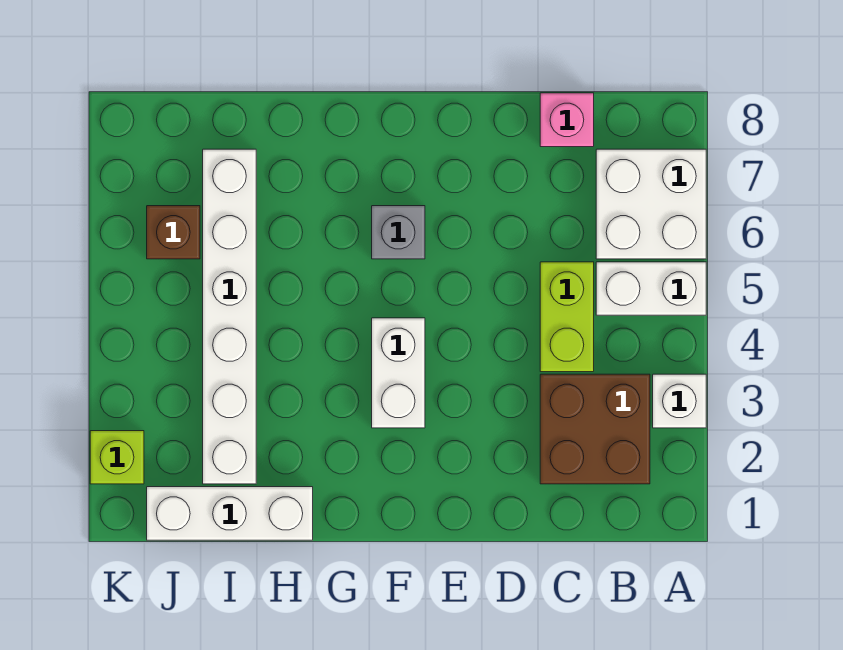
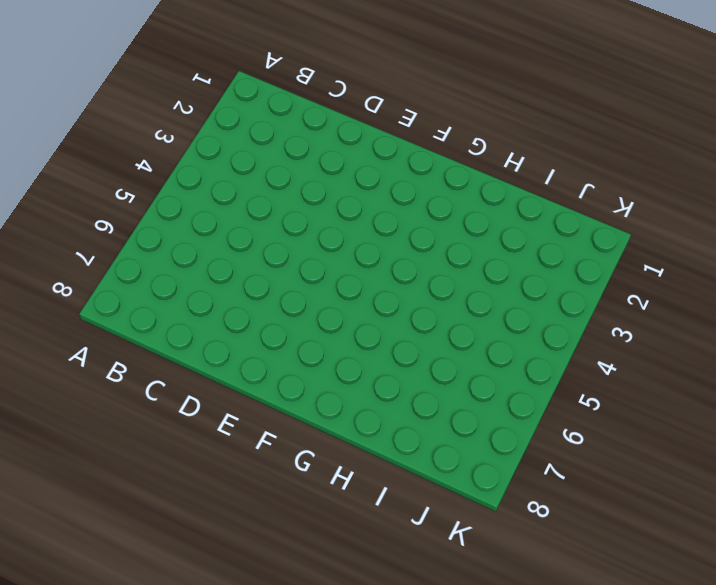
none -> white brick A3 level 1
none -> white brick A5:B5 level 1
none -> white brick A6:B7 level 1

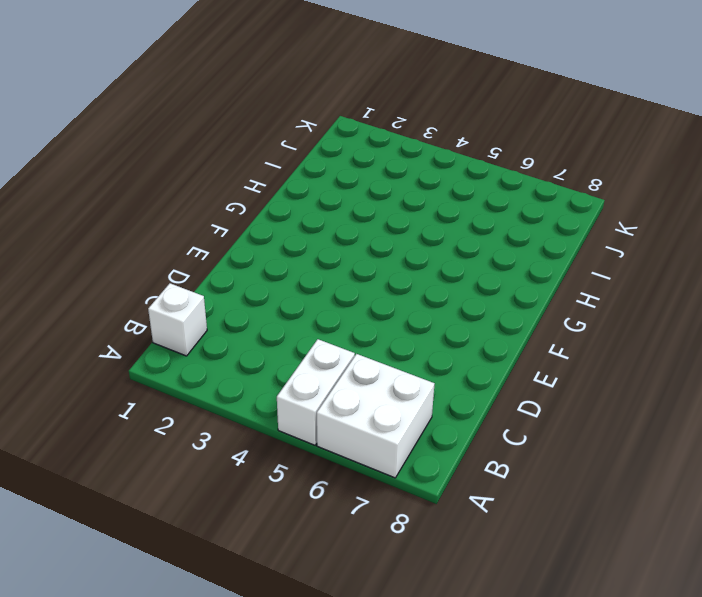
white brick B1 level 1 -> white brick A3 level 1
none -> brown brick B2:C3 level 1
none -> lime brick C4:C5 level 1
none -> pink brick C8 level 1

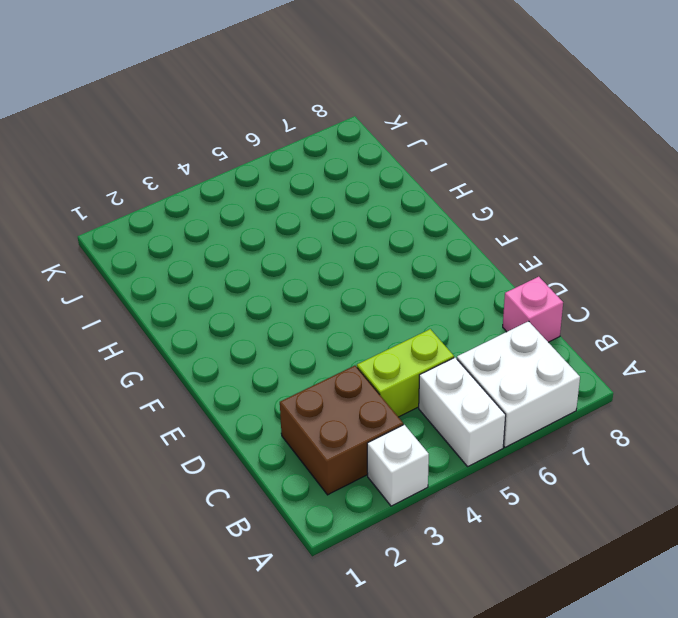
none -> white brick F3:F4 level 1
none -> grey brick F6 level 1
none -> white brick H1:J1 level 1

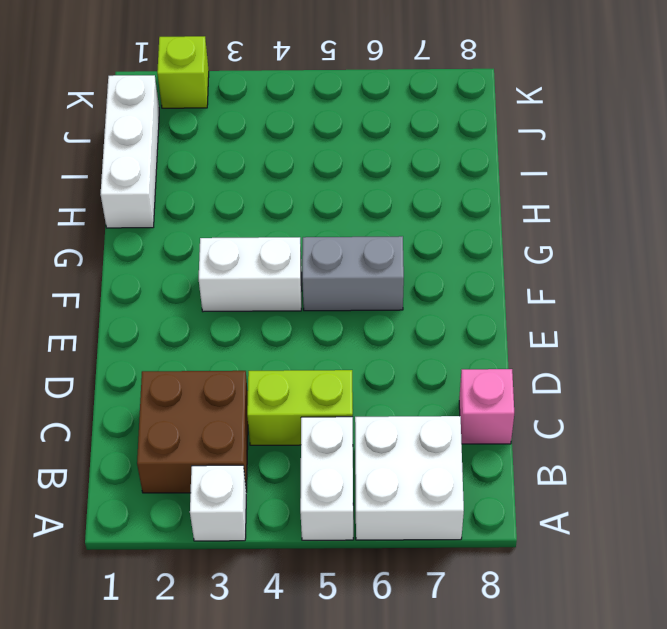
grey brick F5:F6 level 1 -> grey brick F6 level 1
none -> white brick I2:I7 level 1
none -> brown brick J6 level 1

